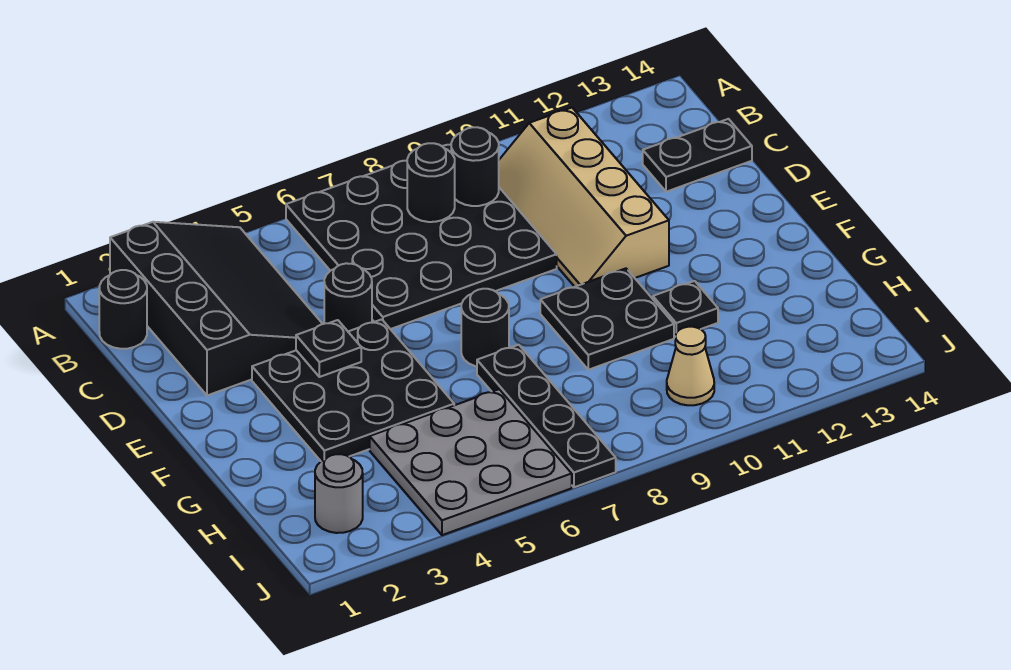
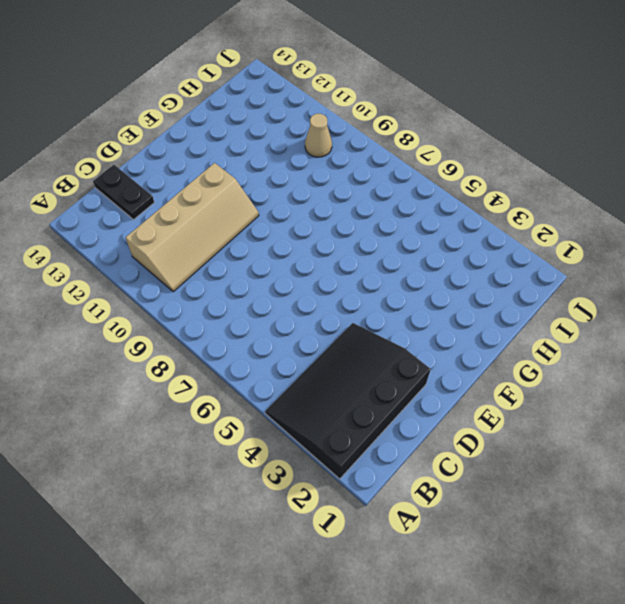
none -> black plate A6:D9 level 1
none -> black round brick B1 level 1
none -> black round brick D5 level 1

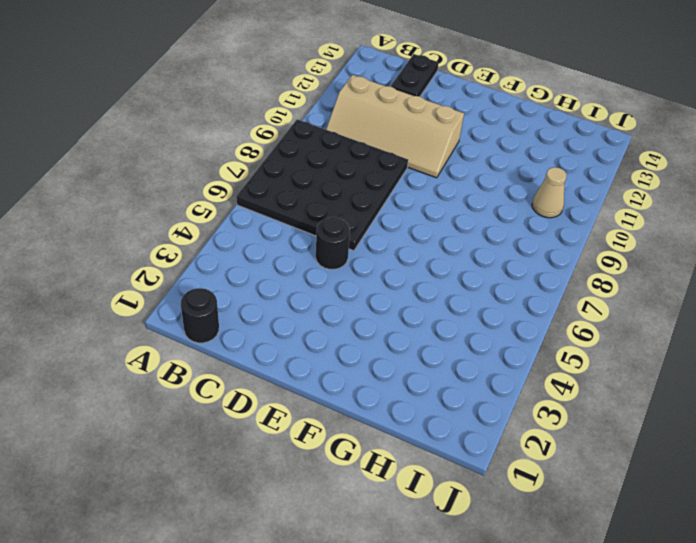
none -> black slope A2:D4 level 1 top 2
none -> black plate E3:G5 level 1
none -> black round brick F7 level 1

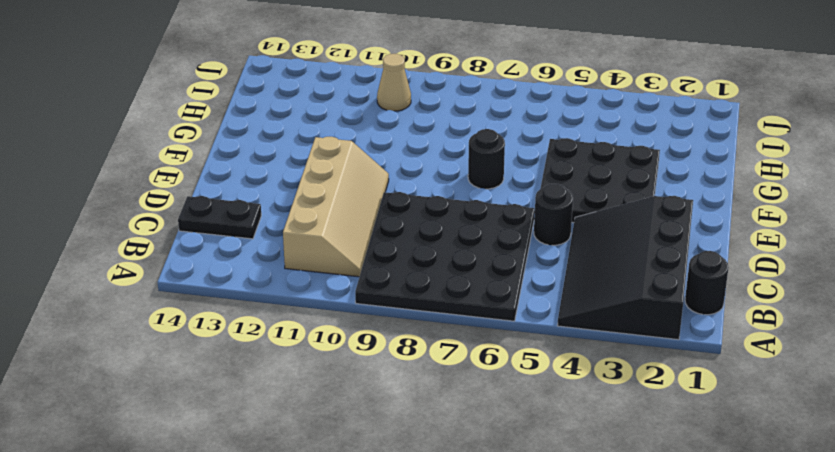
none -> black plate F9:G10 level 1
none -> black plate G7:J7 level 1
none -> black plate G11 level 1

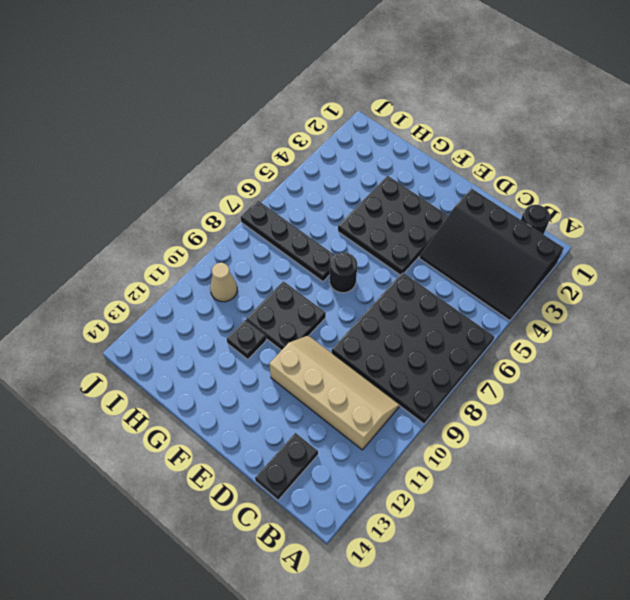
none -> black round brick D5 level 1
none -> grey plate H4:J6 level 1
none -> grey round brick I2 level 1

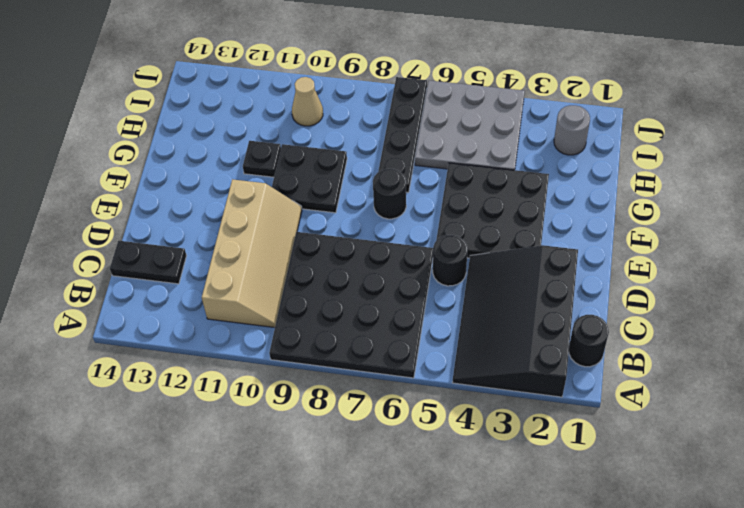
none -> black round brick B8 level 2
none -> black round brick B9 level 2
none -> black plate E4 level 2

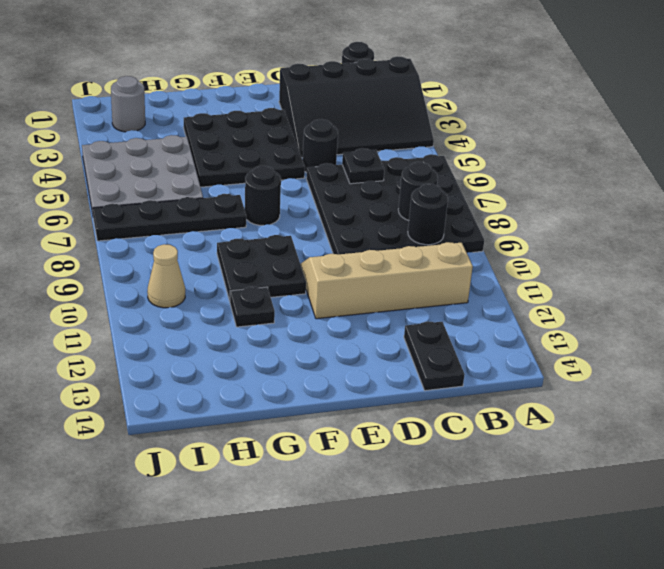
black plate C6 level 2 -> black plate E4 level 2

